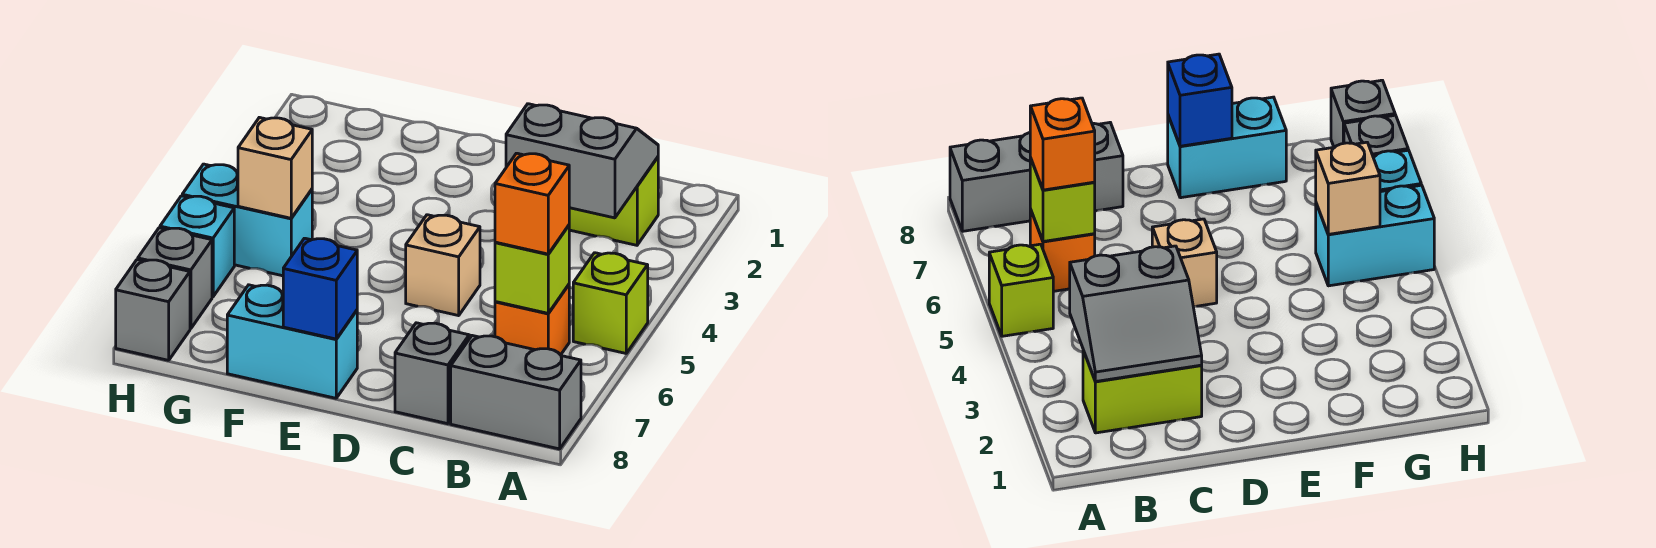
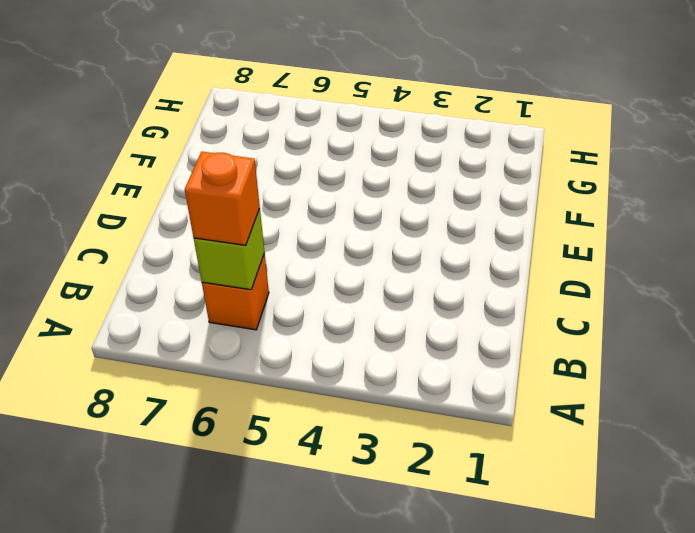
none -> lime brick A5 level 1
none -> grey brick A8:B8 level 1
none -> lime brick B2:C2 level 1

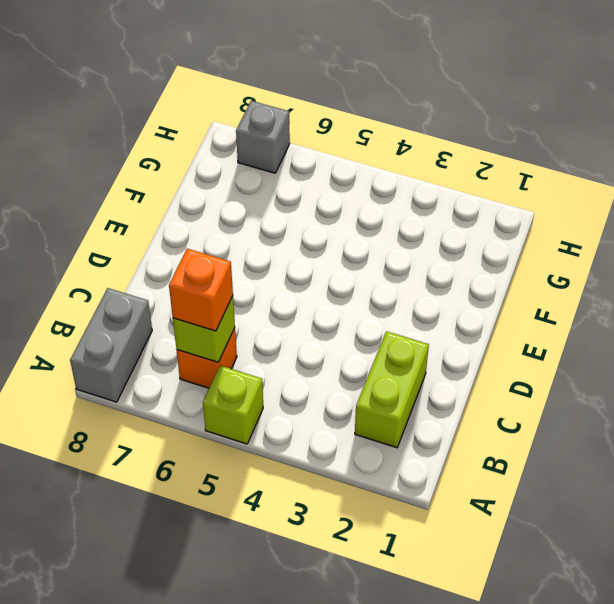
none -> grey brick C8 level 1
none -> tan brick D5 level 1
none -> cyan brick E8:F8 level 1

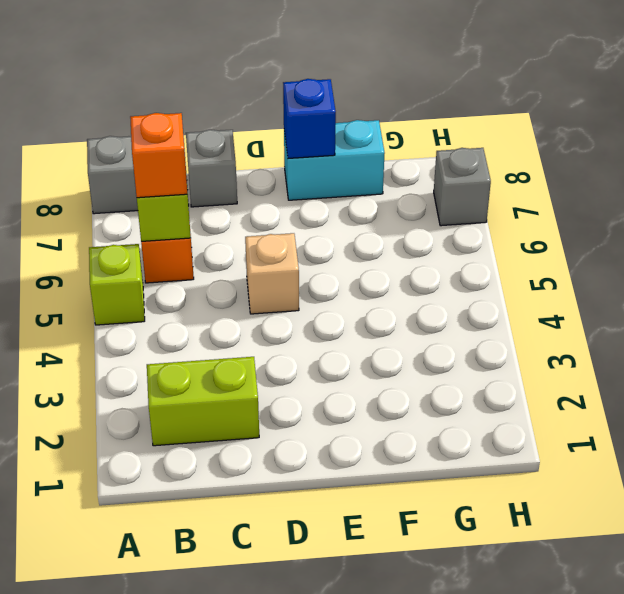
none -> cyan brick G5:H5 level 1
none -> cyan brick H6 level 1
none -> grey brick H8 level 1

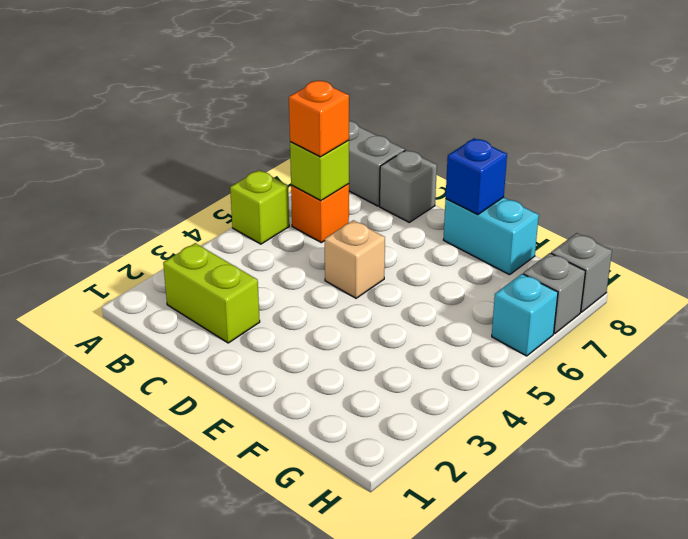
none -> cyan brick G5:H5 level 1
none -> grey slope B2:C3 level 2 top 3
none -> tan brick G5 level 2

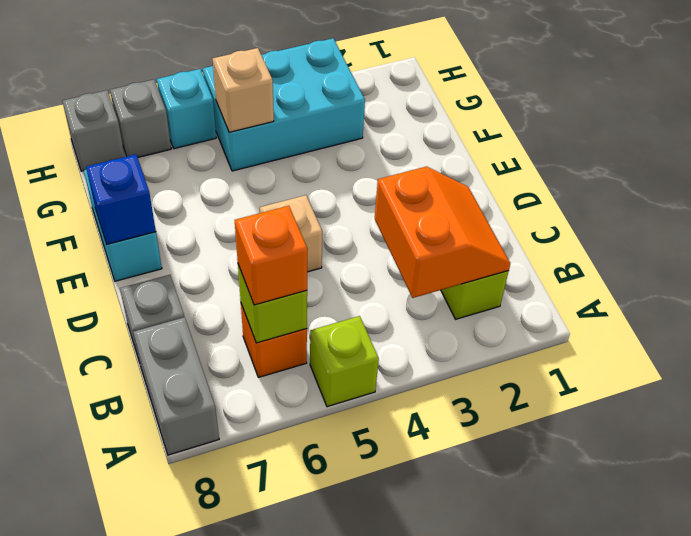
orange slope B2:C3 level 2 top 3 -> grey slope B2:C3 level 2 top 3
cyan brick G3:H5 level 1 -> cyan brick G5:H5 level 1

